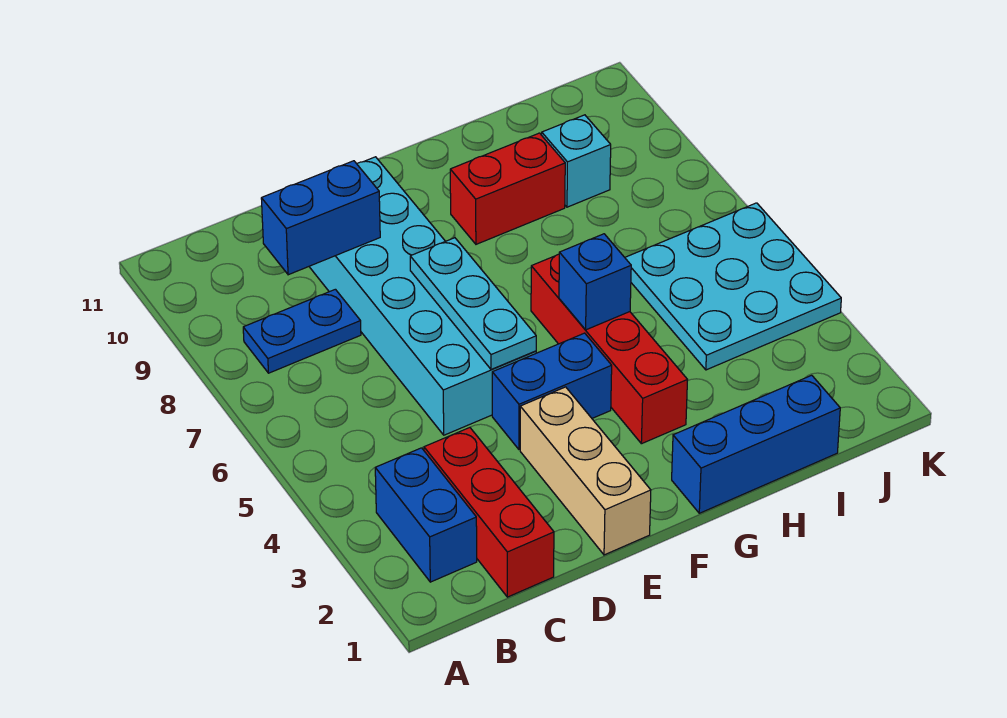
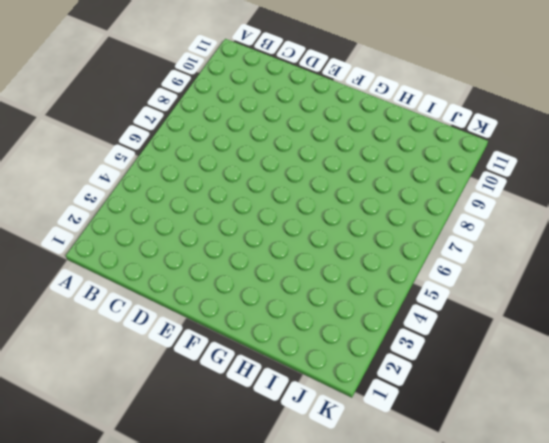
none -> blue brick B2:B3 level 1
none -> blue plate B8:C8 level 1
none -> red brick C1:C3 level 1

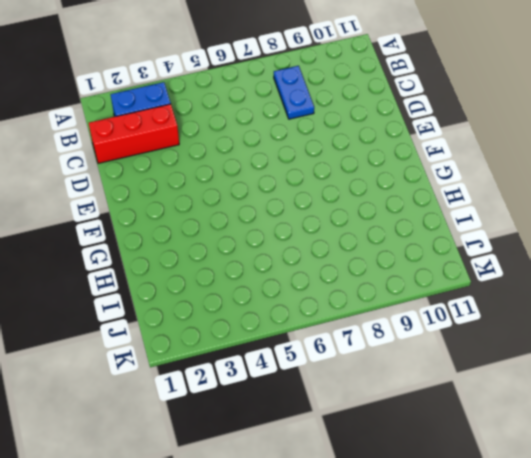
none -> cyan brick D5:E10 level 1
none -> tan brick E1:E3 level 1
none -> blue brick E4:F4 level 1

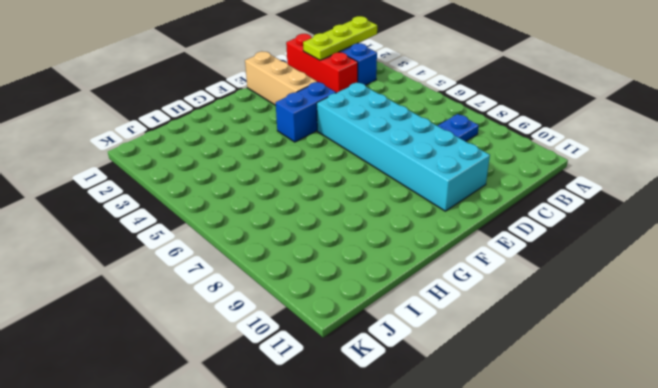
lime plate A2:C2 level 2 -> none
none -> blue brick G1:I1 level 1
none -> red brick G3:G6 level 1
none -> red brick G9:H9 level 1

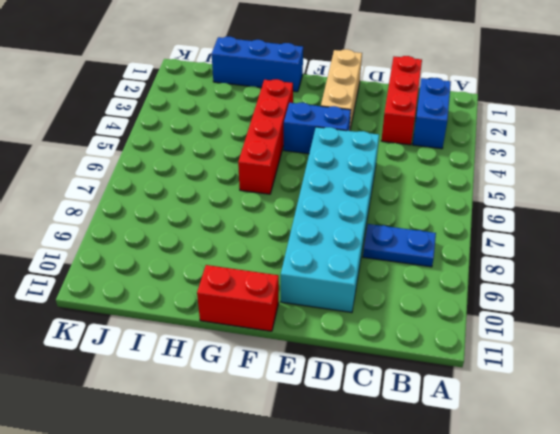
red brick F11:G11 level 1 -> red brick G9:H9 level 1
none -> cyan plate I4:K6 level 1
none -> cyan brick I9 level 1
none -> blue brick C9:D9 level 2

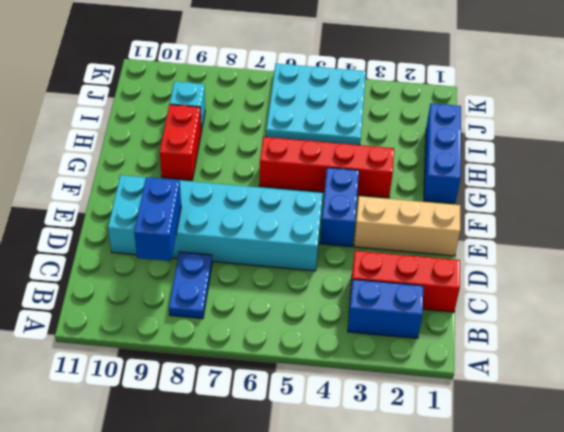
none -> cyan plate E5:E7 level 2
none -> blue brick G5 level 2

